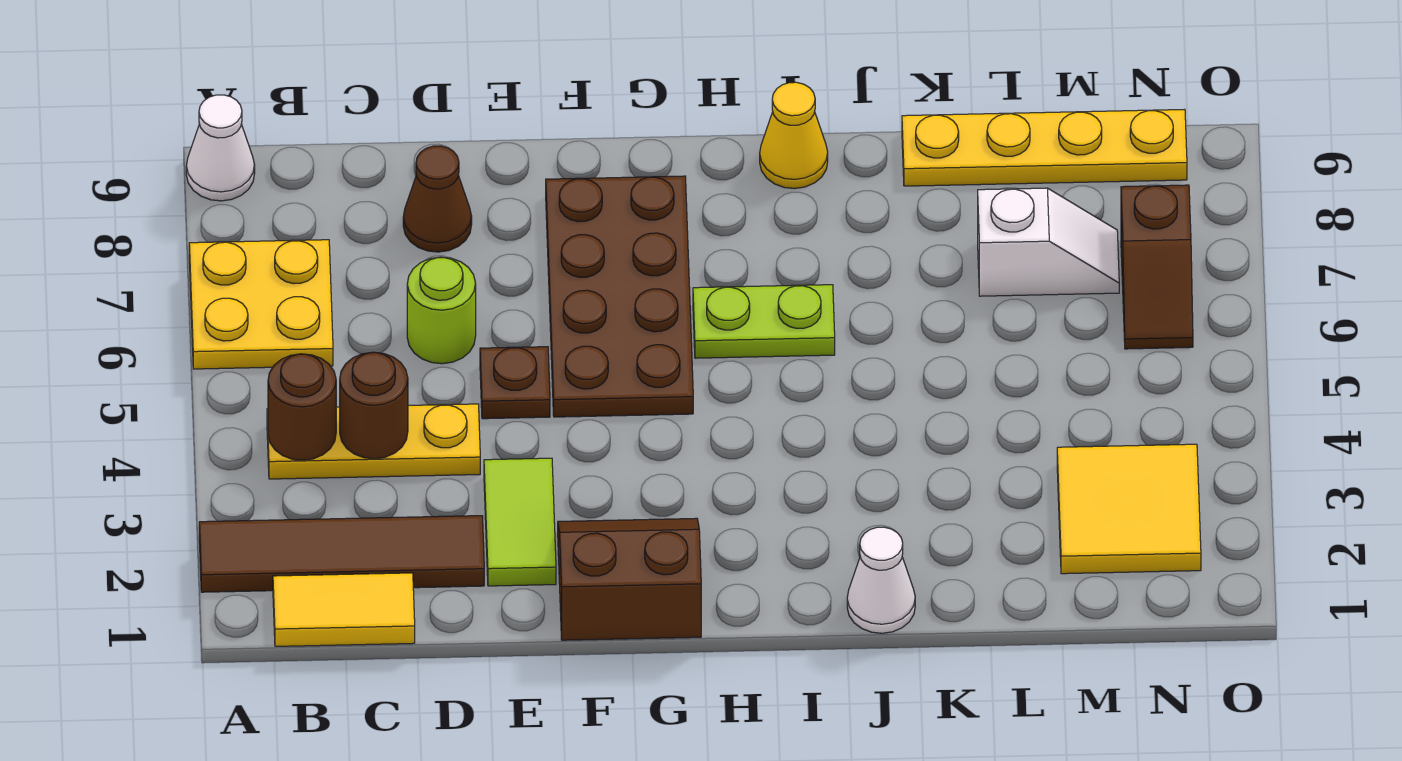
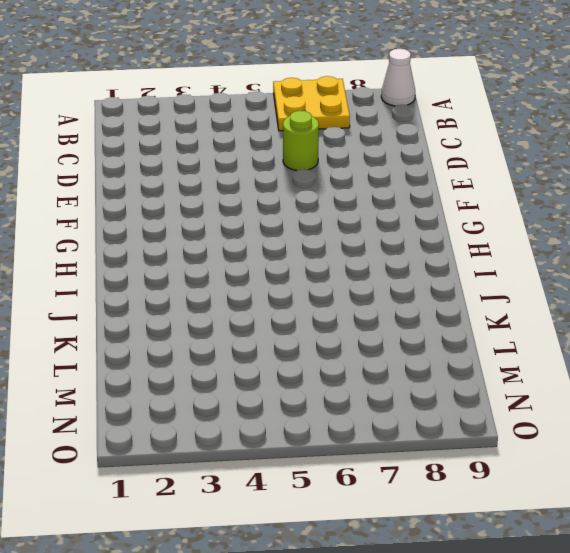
none -> brown tile A2:D2 level 1
none -> yellow tile B1:C1 level 1
none -> yellow plate B4:D4 level 1

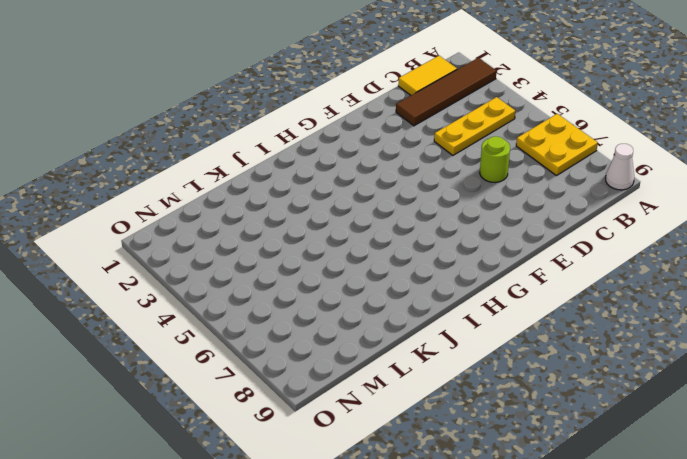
none -> brown cone D8 level 1
none -> lime tile E2:E3 level 1
none -> brown plate E5 level 1

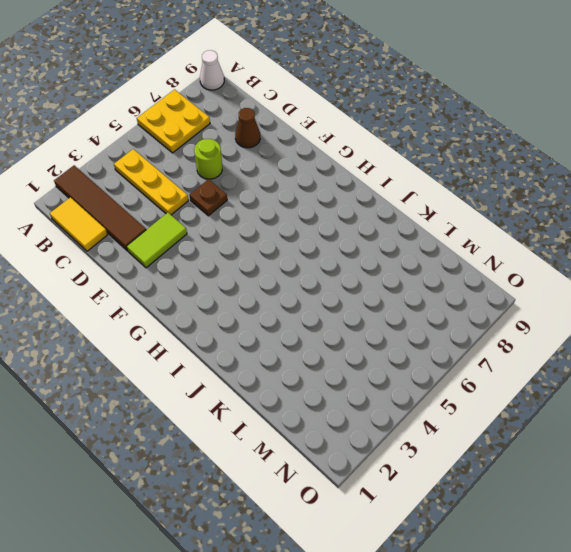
none -> brown slope F1:G2 level 1 top 1
none -> brown plate F5:G8 level 1
none -> lime plate H6:I6 level 1

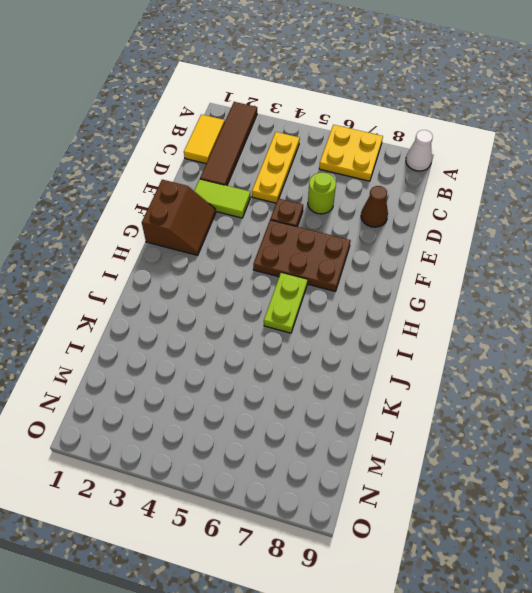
brown plate F5:G7 level 1 -> brown plate F5:G8 level 1
none -> yellow cone I9 level 1
none -> white cone J1 level 1
none -> yellow plate K9:N9 level 1

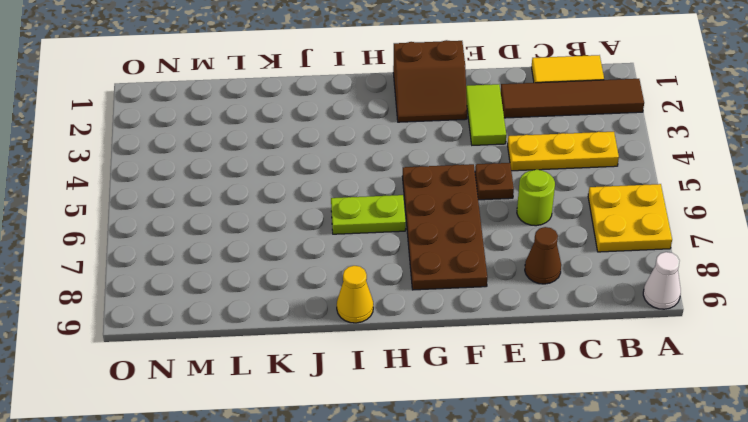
none -> white cone J1 level 1
none -> yellow plate K9:N9 level 1
none -> white slope L7:M7 level 1 top L

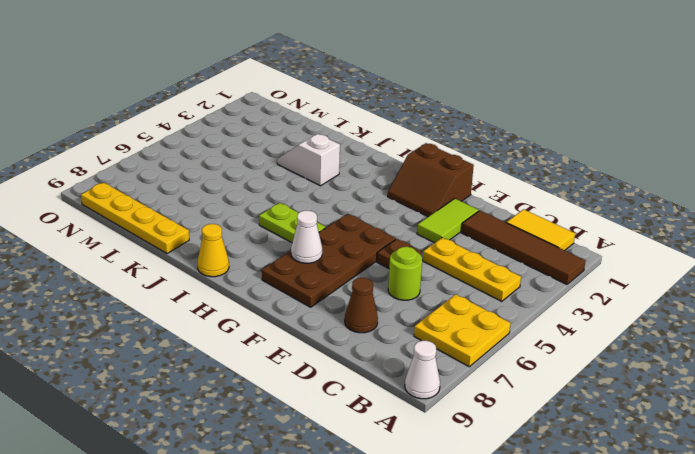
white cone G7 level 2 -> white cone J1 level 1
white slope J3:K3 level 1 top J -> white slope L7:M7 level 1 top L
none -> yellow tile M2:N3 level 1
none -> brown slope N6:N7 level 1 top 7
none -> brown round brick B4 level 2

